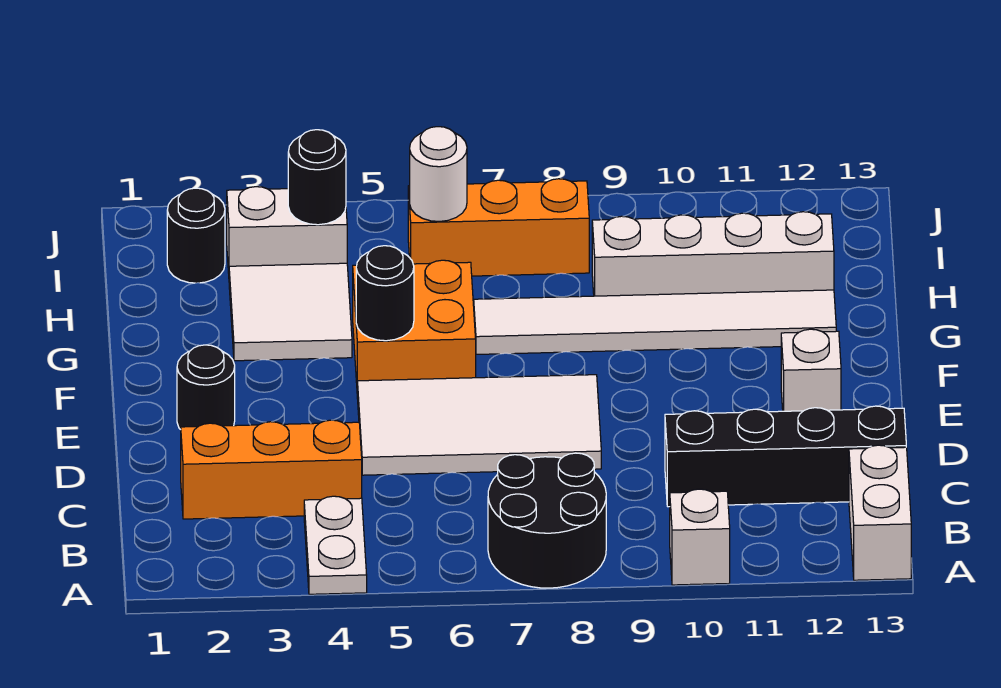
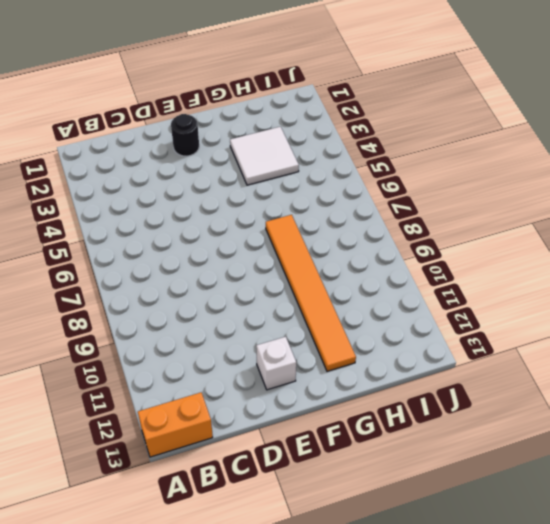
orange brick A13:B13 level 1 -> white brick A13:B13 level 1
orange tile G7:G12 level 1 -> white tile G7:G12 level 1
none -> white plate A4:B4 level 1
none -> black round brick A7:B8 level 1
none -> white brick A10 level 1

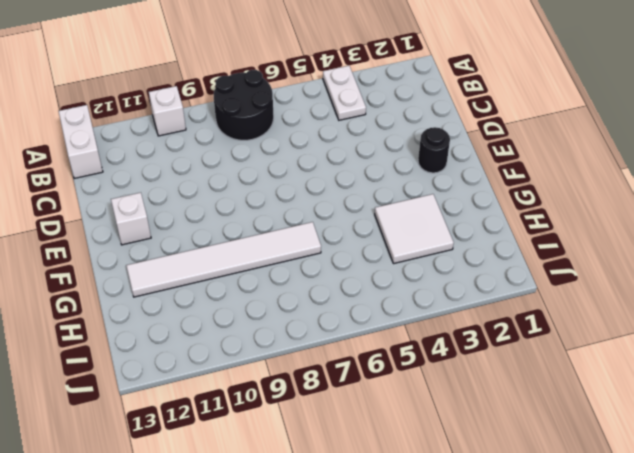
none -> orange brick C2:C4 level 1
none -> black brick C10:C13 level 1
none -> white tile D5:E8 level 1

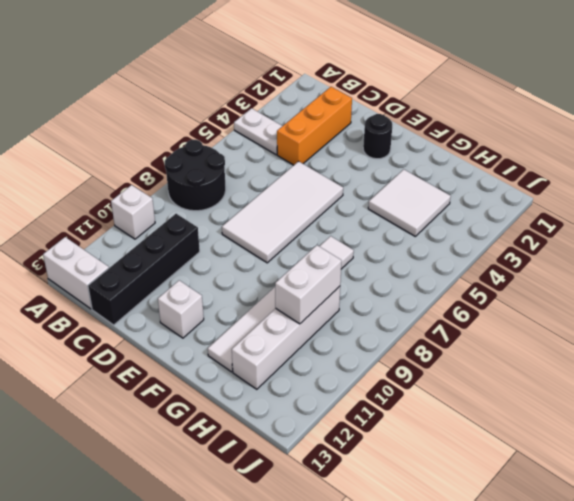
white brick H9:H10 level 2 -> white brick I3:I4 level 1
none -> orange brick F5:G6 level 1
none -> black round brick I2 level 1
none -> orange brick I6:I8 level 1

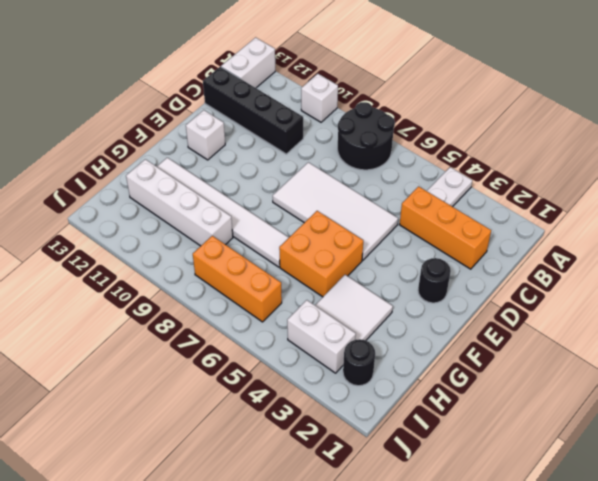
none -> black round brick F5 level 2
none -> black round brick I4 level 2
none -> white round brick I6 level 2

